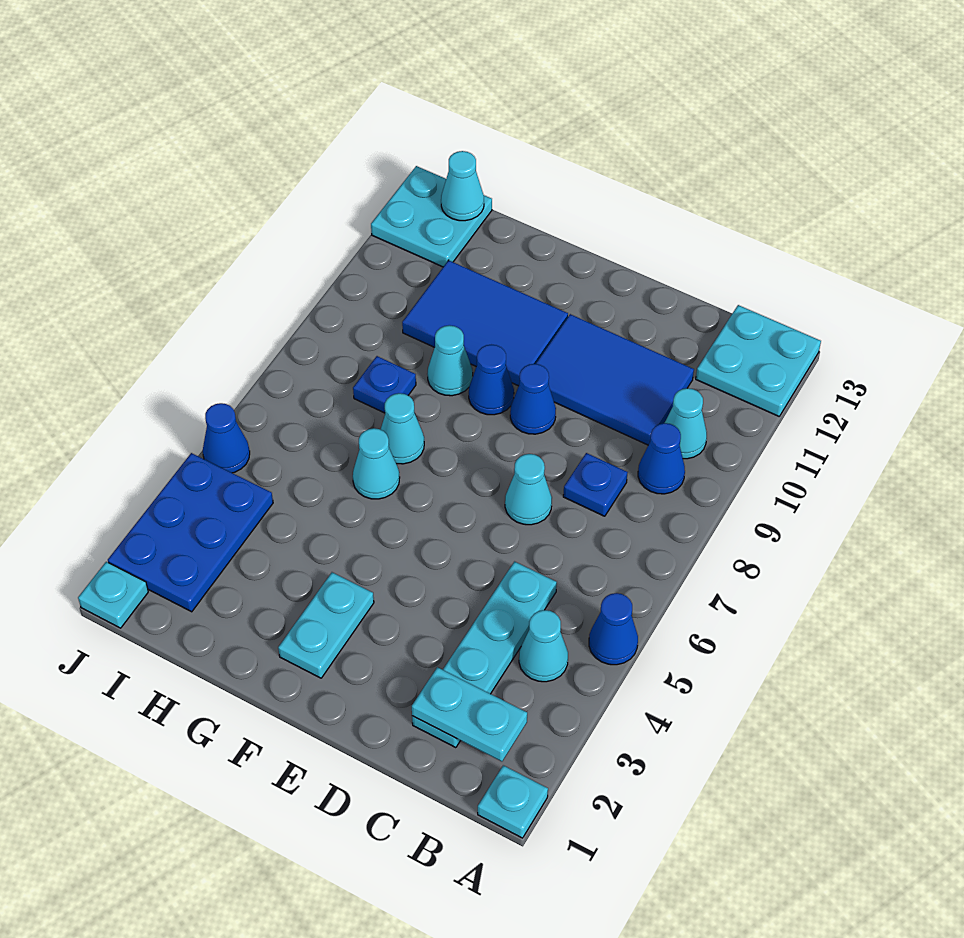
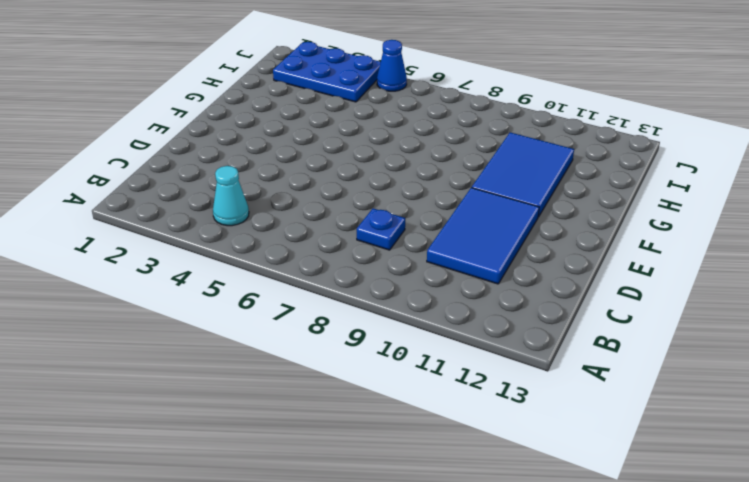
none -> cyan plate A1 level 1
none -> blue cone A5 level 1
none -> cyan plate A12:B13 level 1

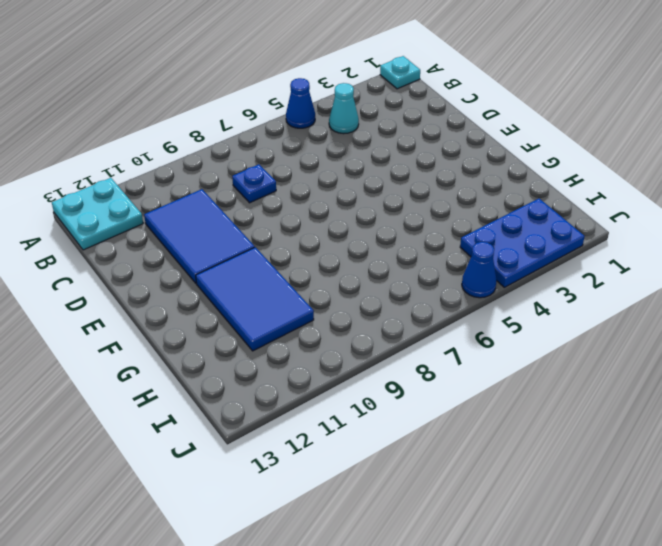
none -> blue cone B9 level 1
none -> cyan cone B10 level 1
none -> cyan plate C2:C5 level 1

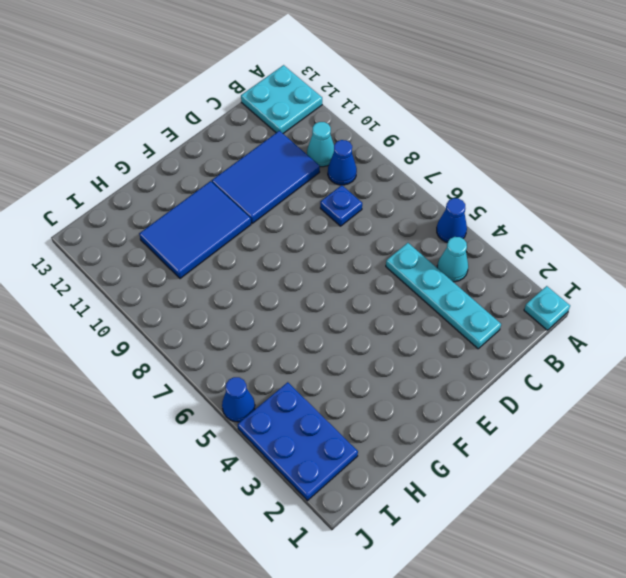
none -> cyan cone D7 level 1
none -> blue cone E9 level 1
none -> cyan plate F2:F3 level 1

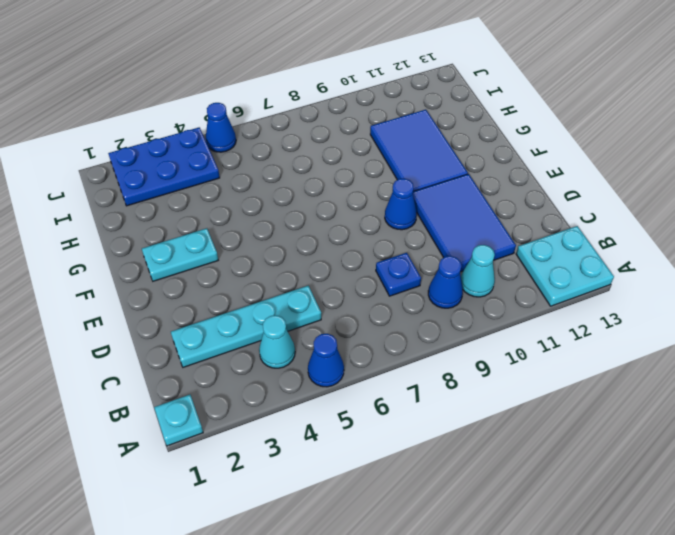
none -> cyan cone D7 level 1
none -> blue cone F9 level 1
none -> cyan cone G6 level 1

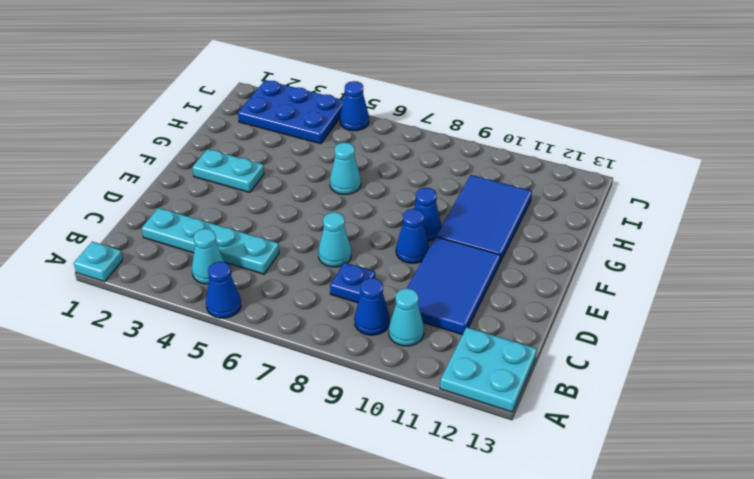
none -> cyan cone G7 level 1
none -> cyan cone G9 level 1
none -> blue plate H8 level 1

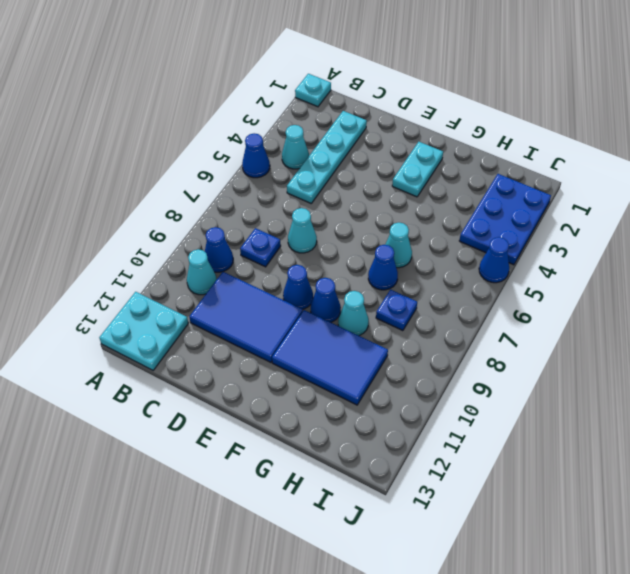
blue cone G7 level 1 -> cyan cone G7 level 1
none -> cyan plate I12:J13 level 1
none -> cyan plate J1 level 1
none -> cyan plate B2:C2 level 2

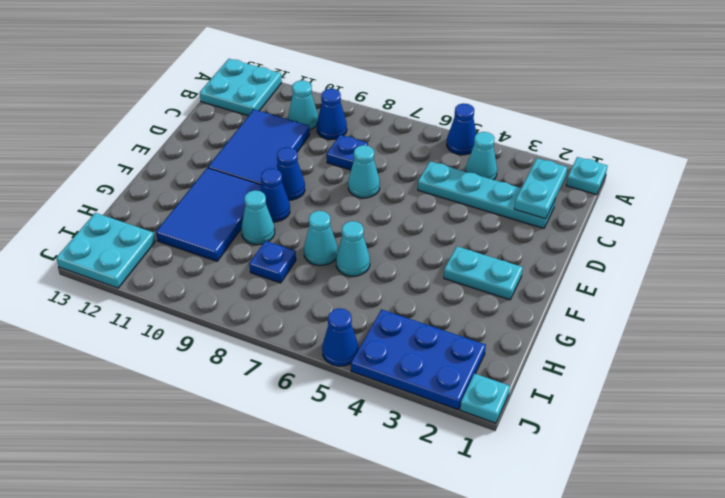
none -> cyan cone I13 level 2

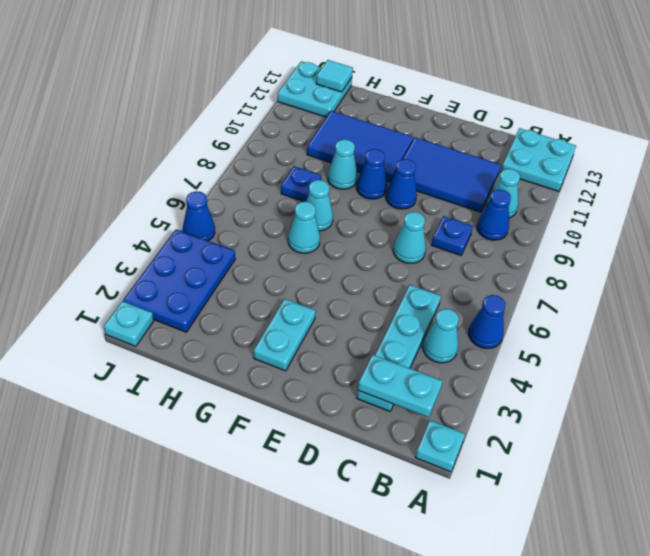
cyan tile I13 level 2 -> cyan cone I13 level 2

